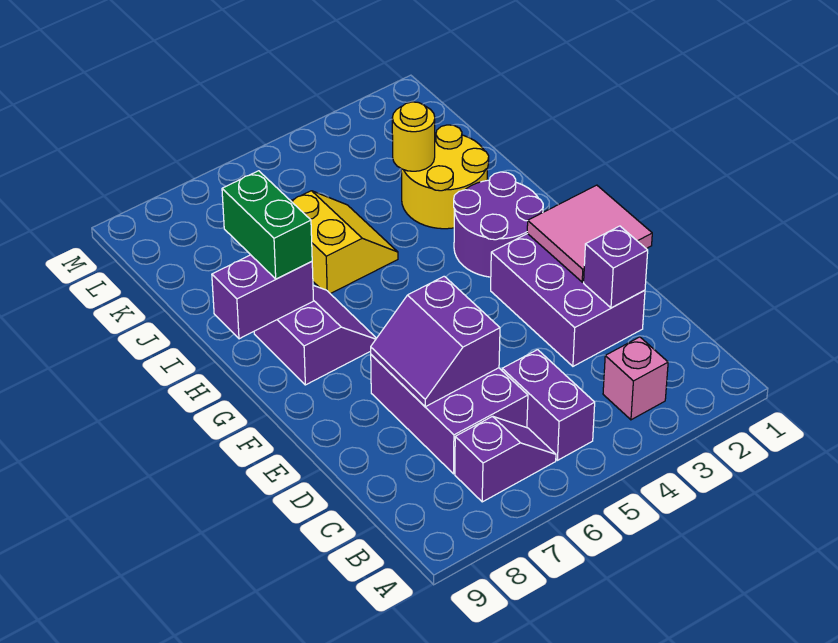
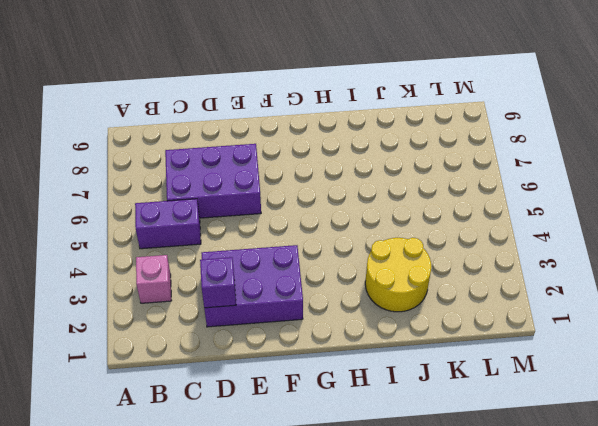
none -> purple slope B6:B7 level 1 top 7
none -> purple round brick G2:H3 level 1
none -> purple slope G7:H8 level 1 top 8

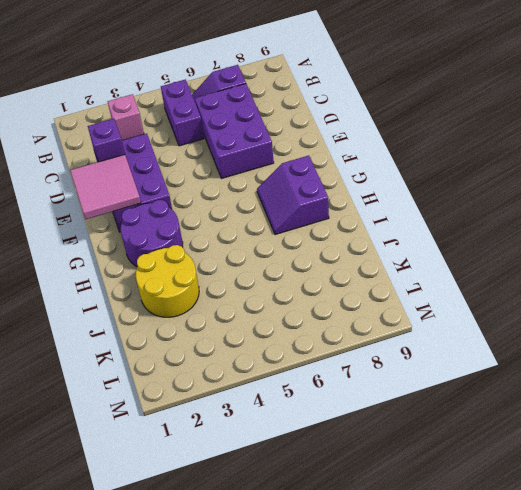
none -> yellow slope I5:J6 level 1 top 6
none -> purple slope D6:E7 level 2 top 6
none -> purple brick H8:H9 level 2

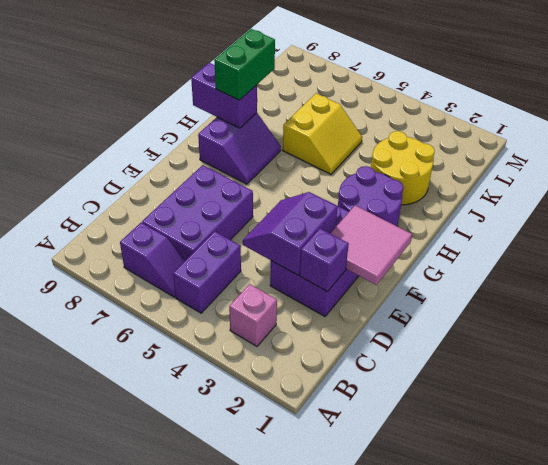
purple slope D3:E4 level 2 top 3 -> purple slope D6:E7 level 2 top 6
none -> yellow round brick J3 level 2

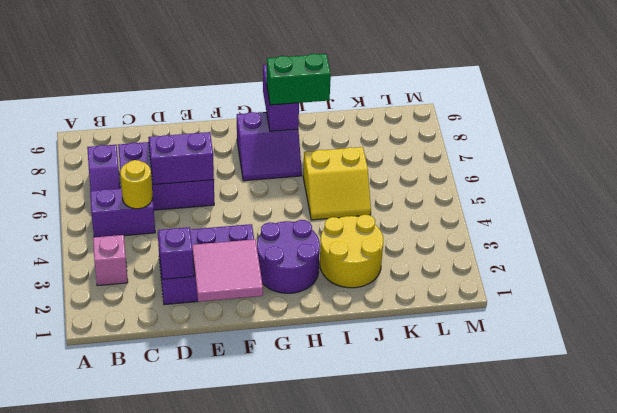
yellow round brick C5 level 2 -> yellow round brick J3 level 2

